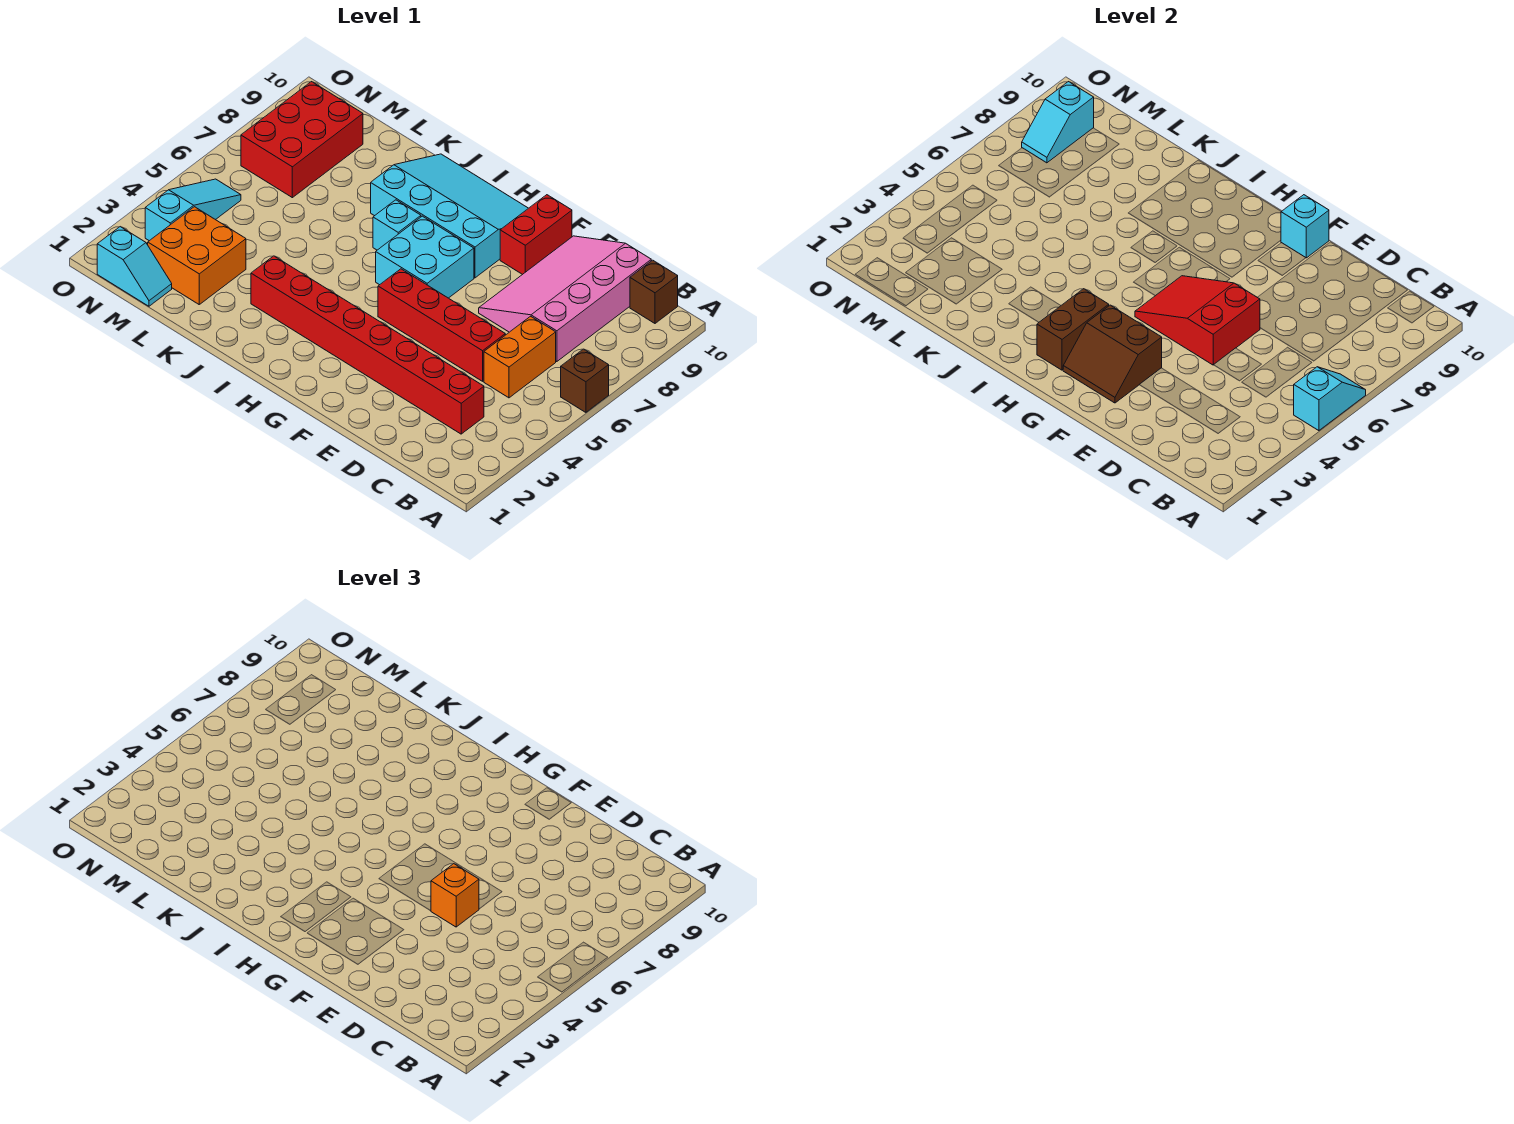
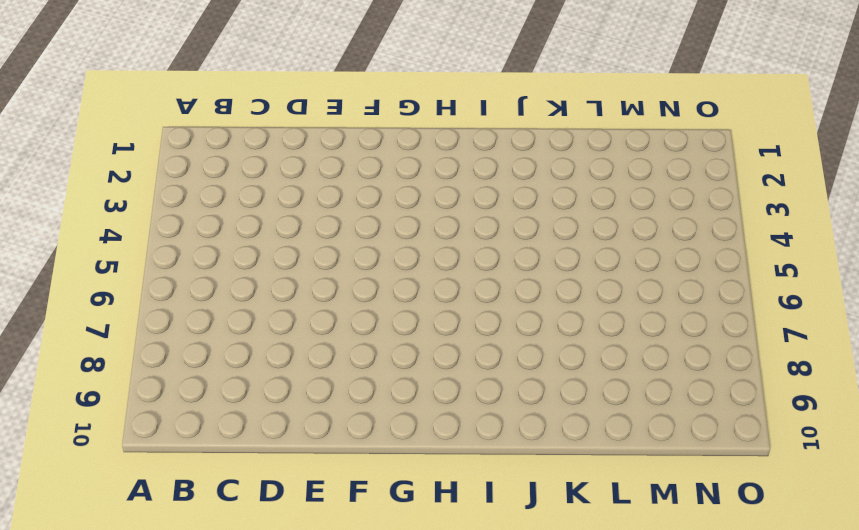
none -> brown brick A6 level 1
none -> brown brick B10 level 1
none -> red brick C3:J3 level 1

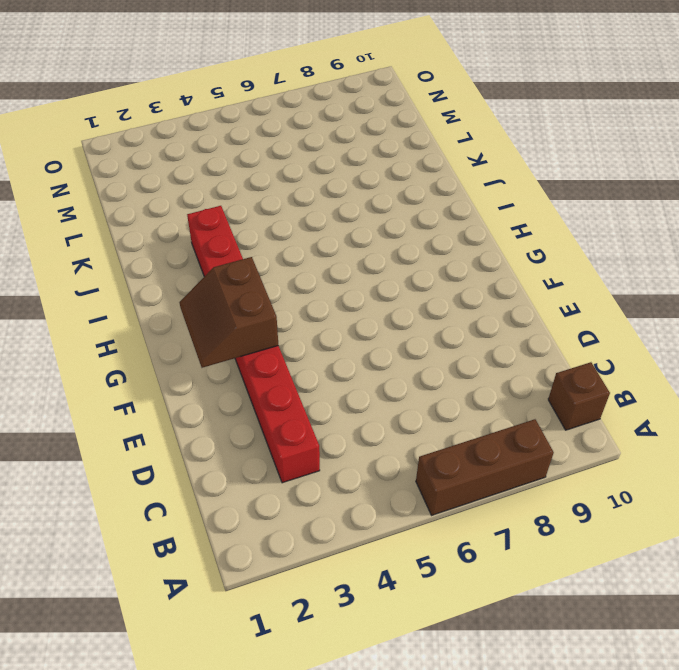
brown brick A6:A8 level 1 -> brown brick A6 level 1
none -> orange brick C5:C6 level 1
none -> pink slope C7:E10 level 1 top C
none -> red brick D5:G5 level 1

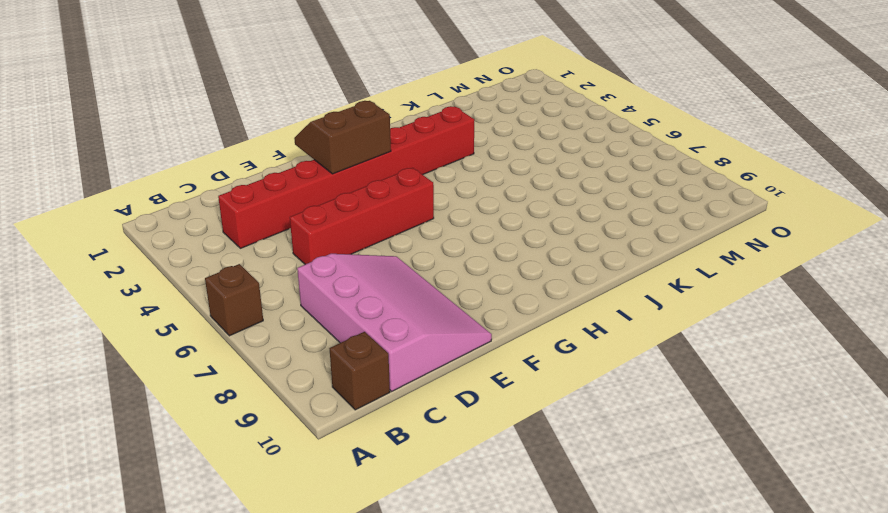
none -> orange brick C5:C6 level 1
none -> red brick F9:F10 level 1
none -> cyan brick G6:H7 level 1

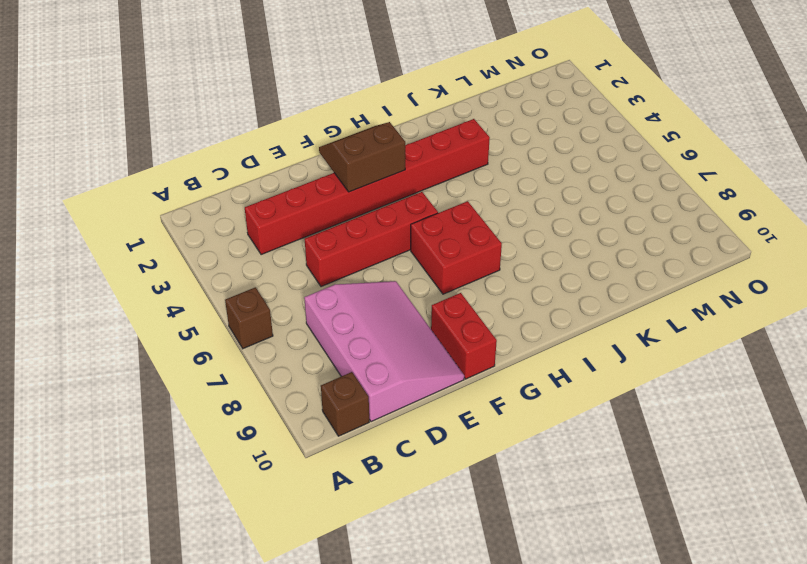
red brick G6:H7 level 1 -> cyan brick G6:H7 level 1
none -> orange brick C5:C6 level 1
none -> cyan slope G8:J10 level 1 top 8
none -> cyan brick I7 level 1

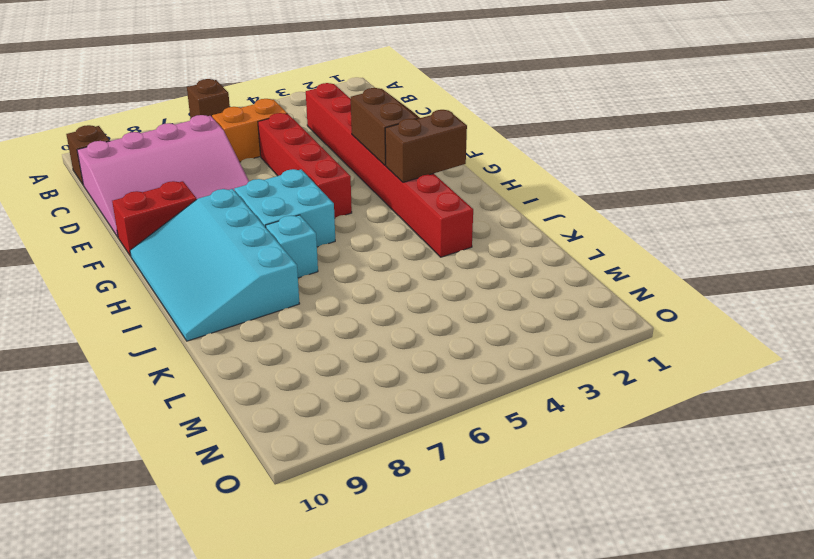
none -> orange brick L2:M3 level 1
none -> cyan slope M1:N1 level 1 top N
none -> red brick M7:N9 level 1

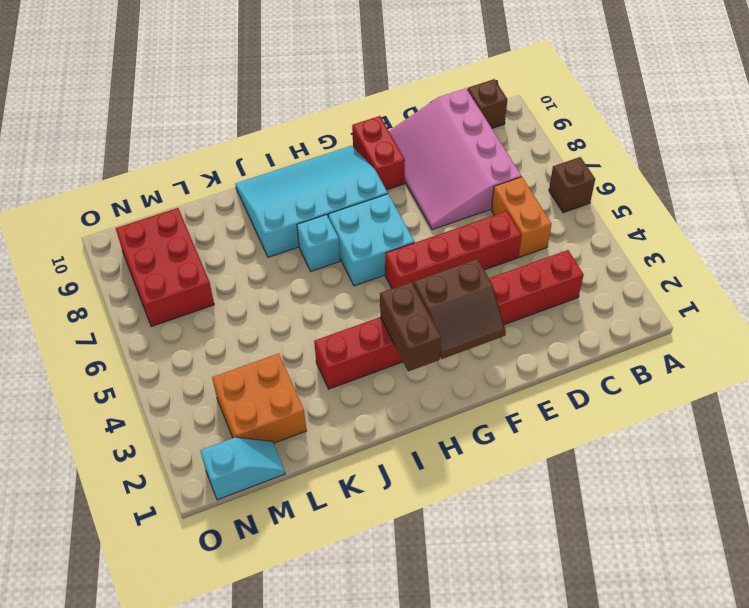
none -> cyan slope N3:N5 level 1 top 3
none -> cyan slope A5:A6 level 2 top 5
none -> red slope E5:G6 level 2 top E

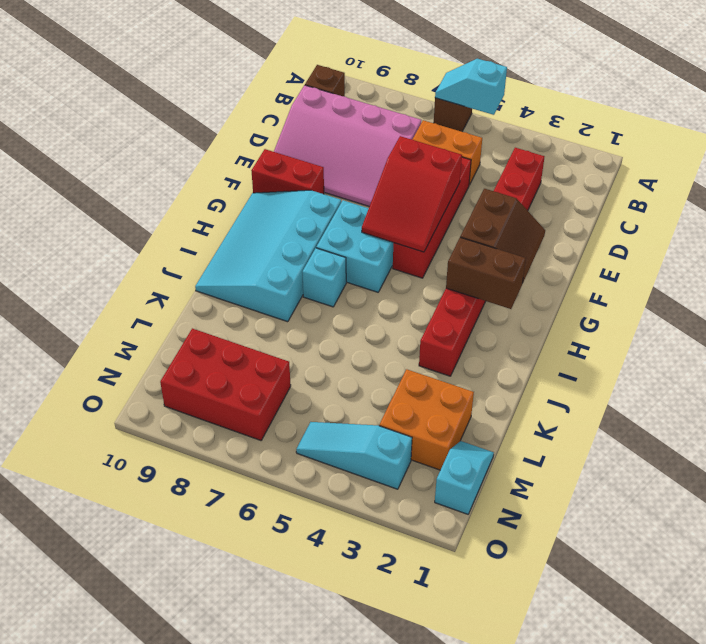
none -> cyan brick F10 level 2
none -> cyan slope N8:N9 level 2 top 9
none -> orange brick E5 level 3

